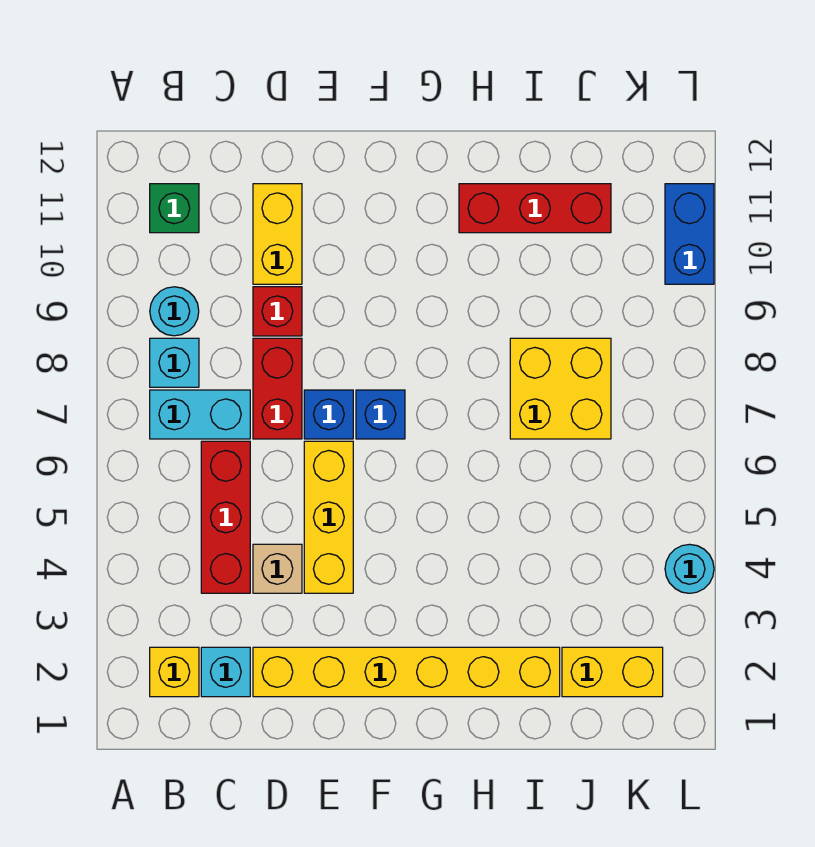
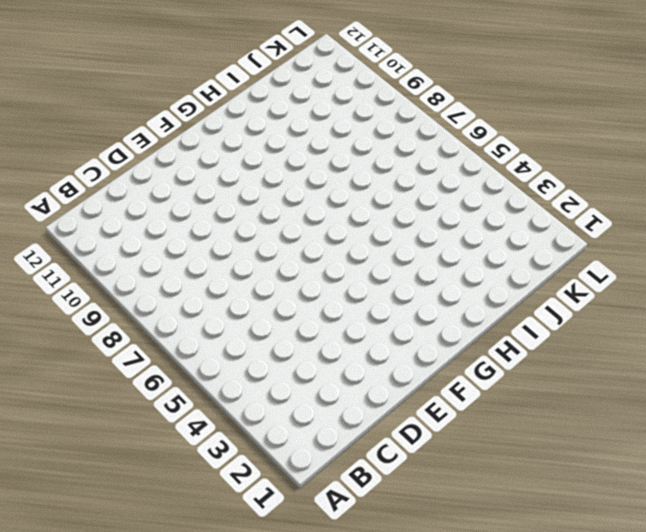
none -> yellow brick B2 level 1
none -> cyan brick B7:C7 level 1
none -> cyan brick B8 level 1

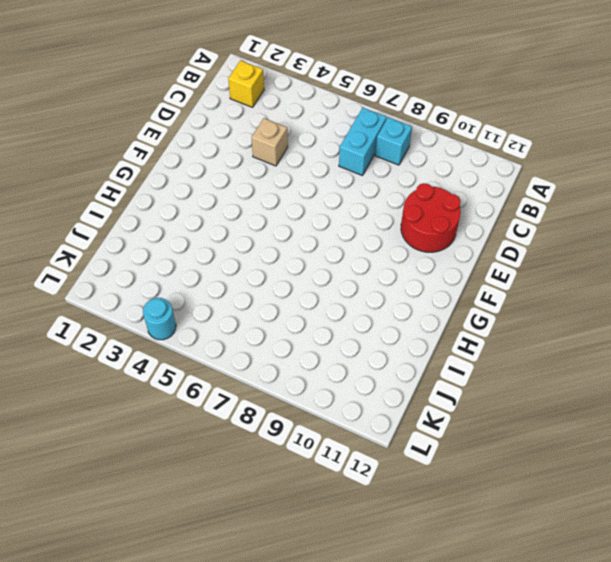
red round brick D10:E11 level 1 -> yellow brick D10:D11 level 1
none -> cyan round brick B9 level 1
none -> green brick B11 level 1
none -> cyan brick C2 level 1

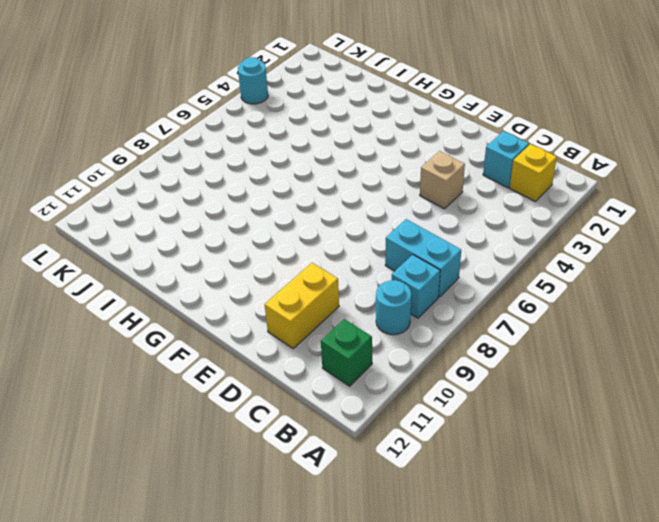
none -> red brick C4:C6 level 1
none -> yellow brick D2:I2 level 1
none -> red brick D7:D8 level 1

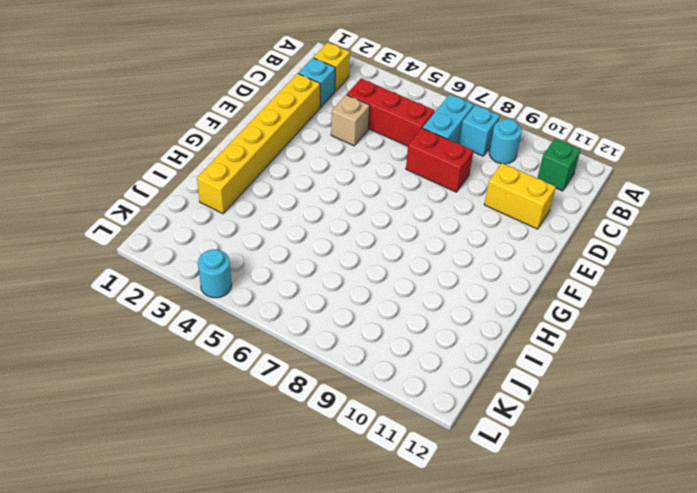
none -> red brick D9 level 1
none -> yellow brick E4:E6 level 1
none -> blue brick E7 level 1

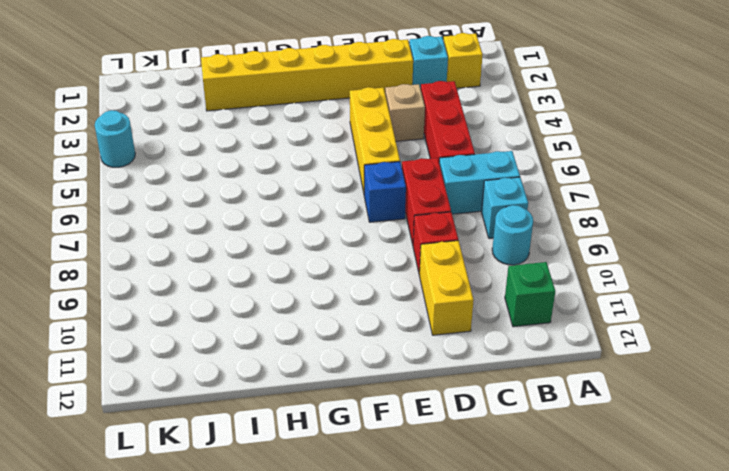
none -> blue brick F7 level 1
none -> red brick H11:J11 level 1
none -> yellow brick I7:J8 level 1

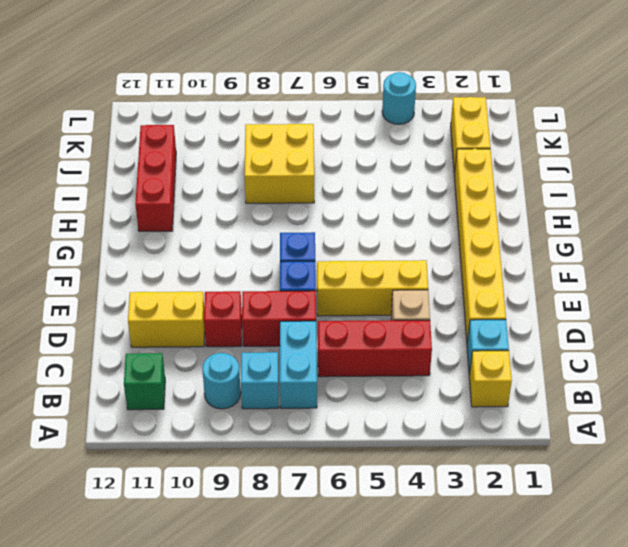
none -> blue brick L10:L11 level 1

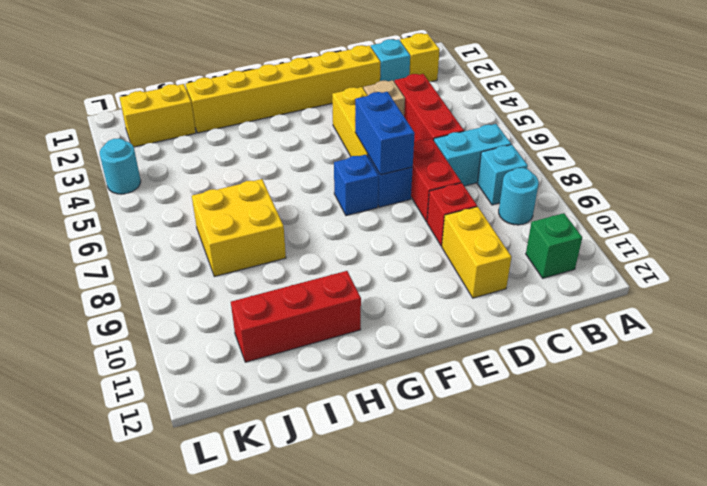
blue brick E6:E7 level 2 -> blue brick L10:L11 level 1

